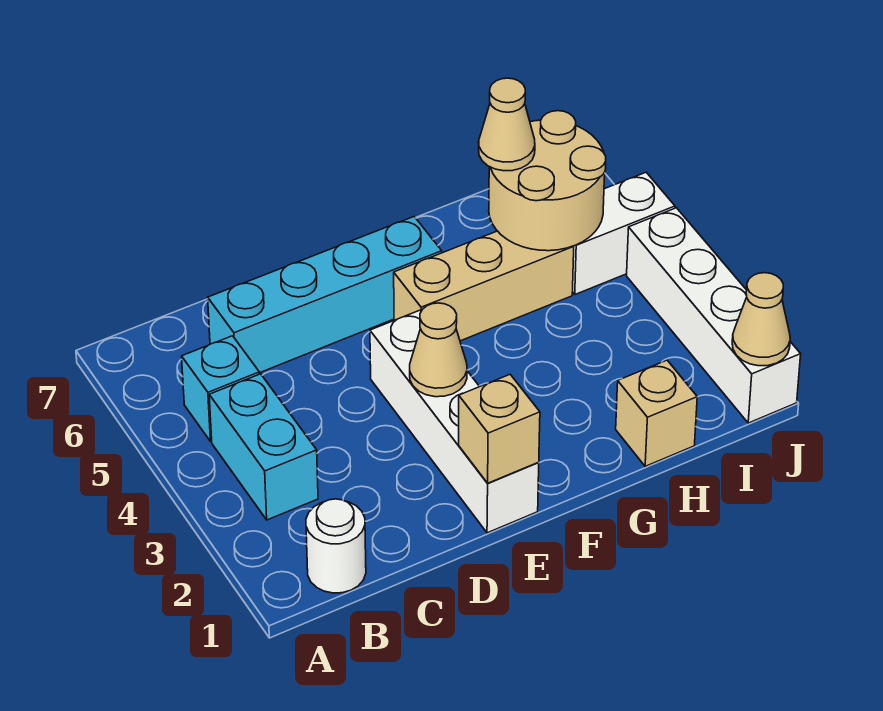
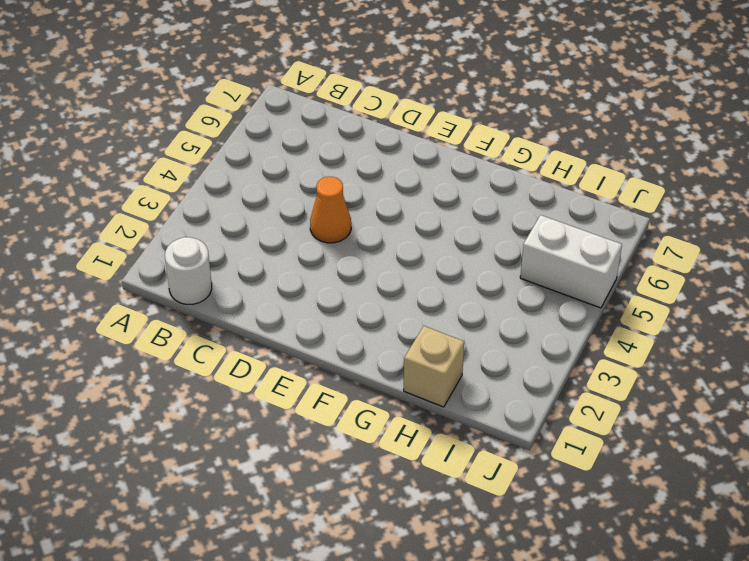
orange cone D4 level 1 -> none
none -> cyan brick B3:B4 level 1
none -> cyan brick B5 level 1
none -> cyan brick C6:F6 level 1

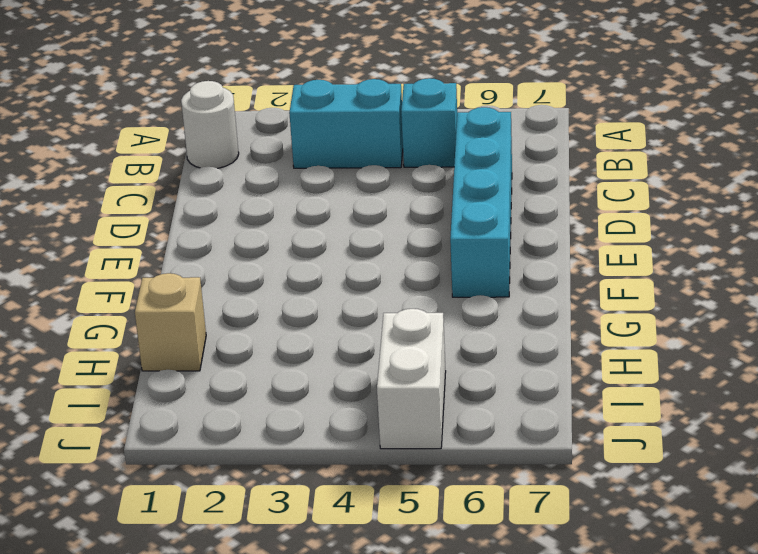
none -> white brick E1:E4 level 1
none -> tan brick F5:H5 level 1
none -> white brick J1:J4 level 1

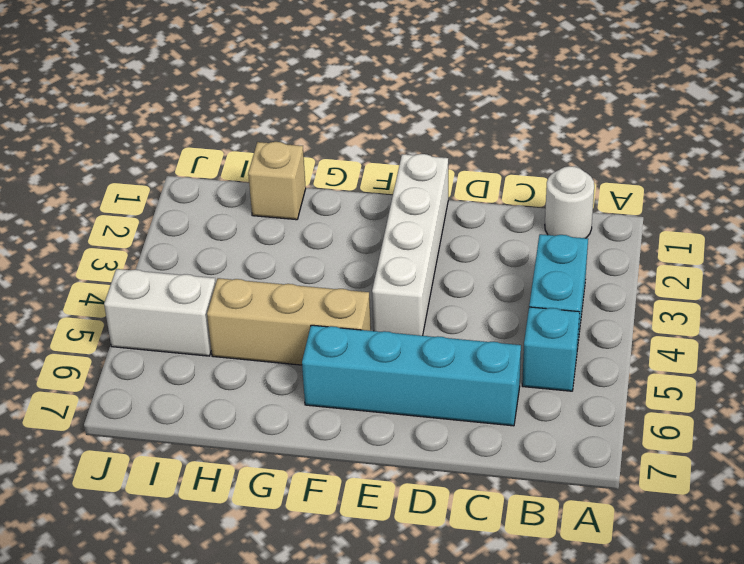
none -> white brick J1:J4 level 1
none -> tan brick E1 level 2
none -> tan cone E3 level 2

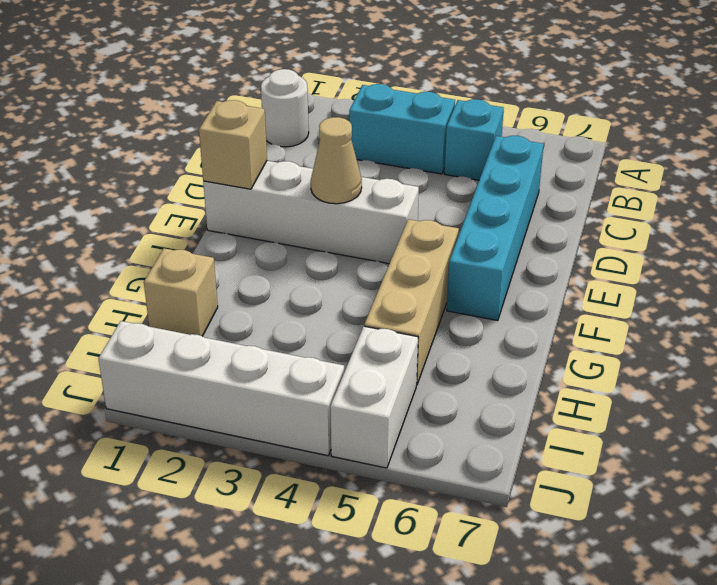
none -> tan round brick H5:I6 level 2
none -> tan cone J1 level 2
none -> tan cone H6 level 3

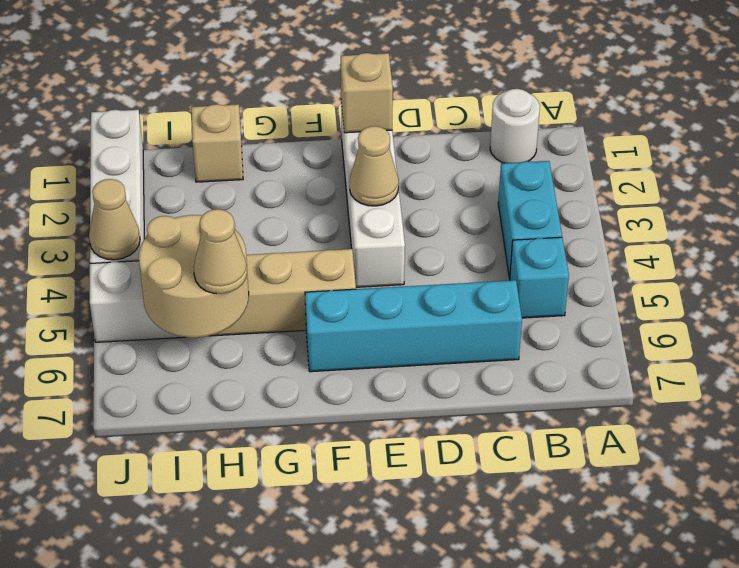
tan cone J4 level 2 -> tan cone J1 level 2

